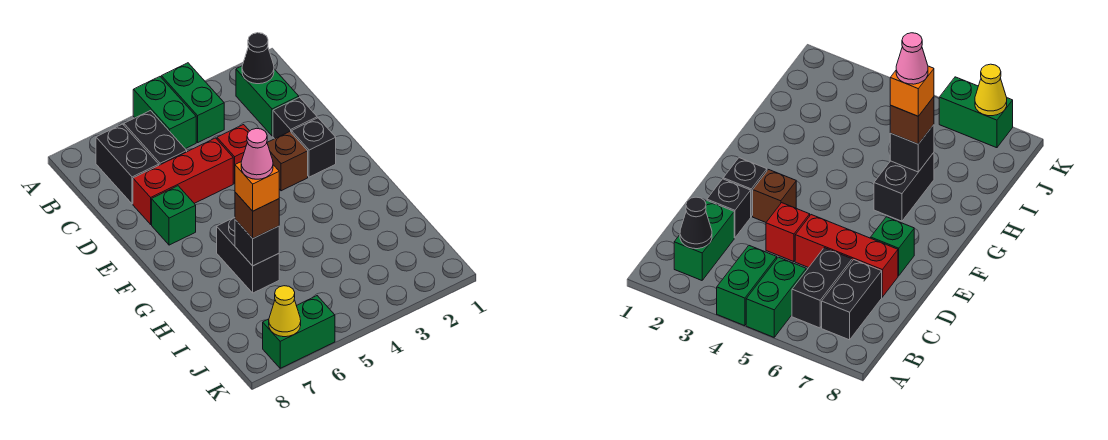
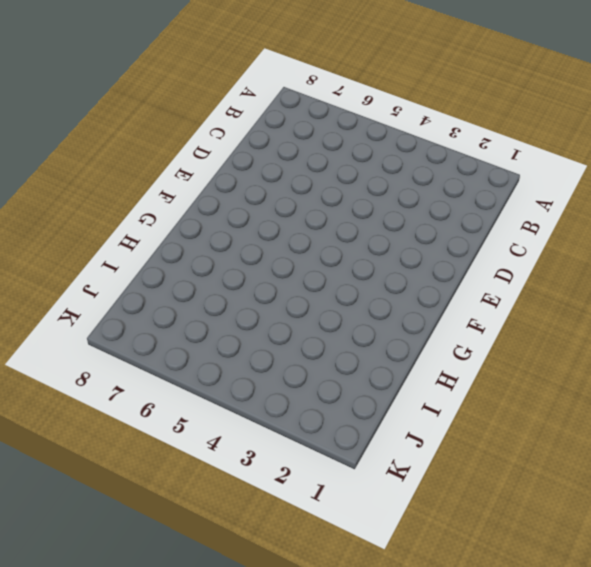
none -> green brick A4:B4 level 1
none -> green brick A5:B5 level 1
none -> green brick B2:C2 level 1

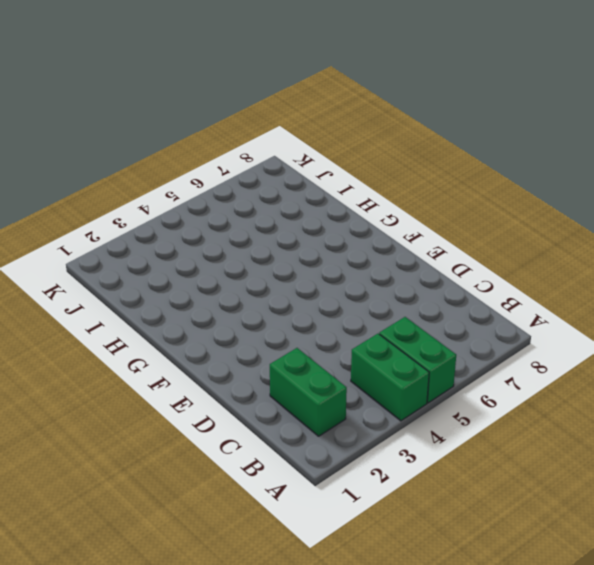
none -> black brick B6:C6 level 1
none -> black brick B7:C7 level 1
none -> black brick D2 level 1

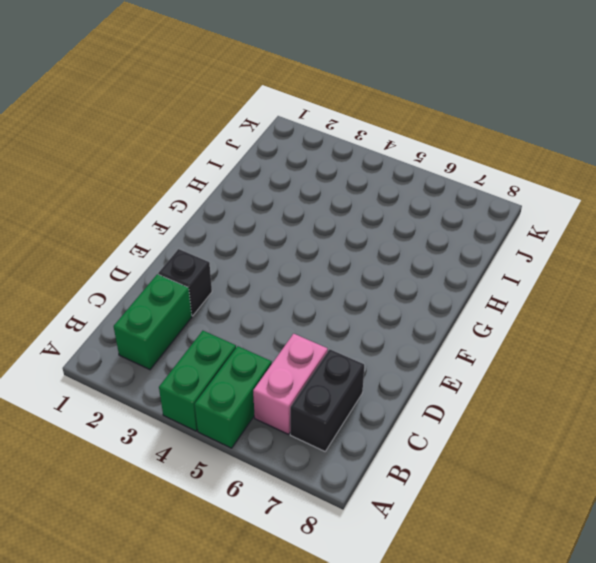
pink brick B6:C6 level 1 -> black brick B6:C6 level 1
none -> red brick D4 level 1
none -> red brick D5:D7 level 1
none -> black brick E2 level 1

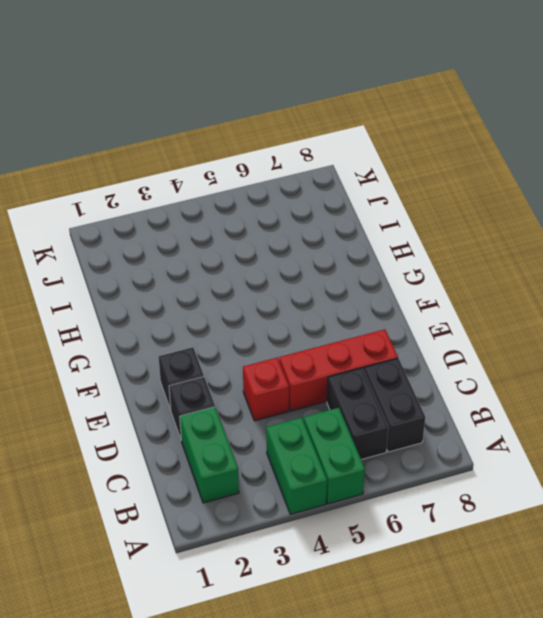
none -> brown brick E3 level 1
none -> green brick E7 level 1
none -> black brick G6:H6 level 1

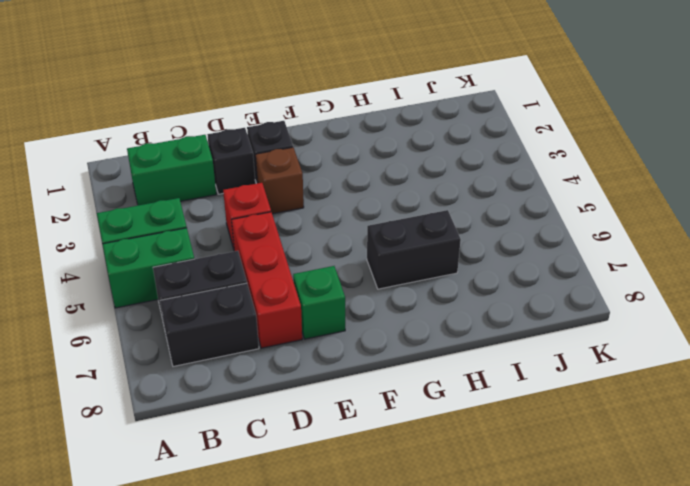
none -> green brick K6:K7 level 1
none -> black cone B2 level 2
none -> black brick H6 level 2

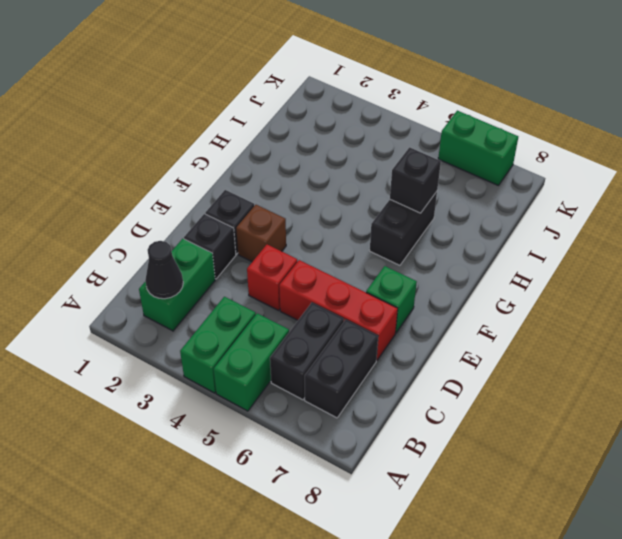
none -> yellow cone K7 level 2
none -> brown brick H6 level 3
none -> orange brick H6 level 4

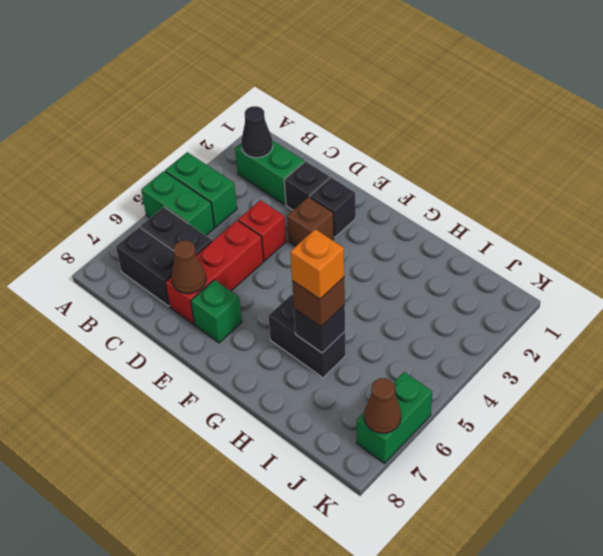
brown cone D7 level 2 -> none
brown cone K7 level 2 -> yellow cone K7 level 2
none -> pink cone H6 level 5

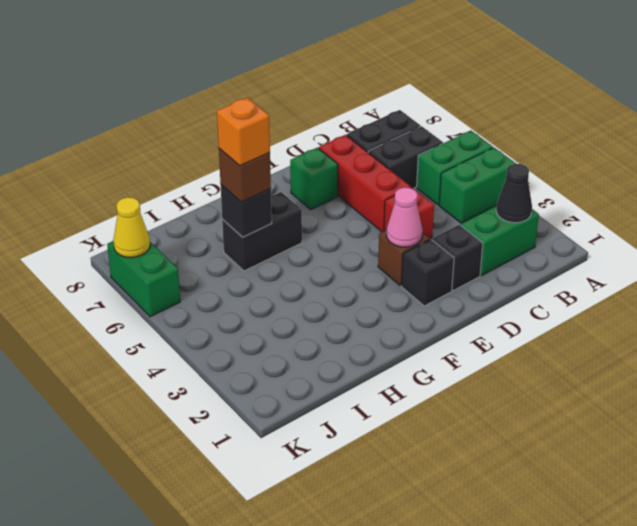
pink cone E3 level 2 -> pink cone H6 level 5

